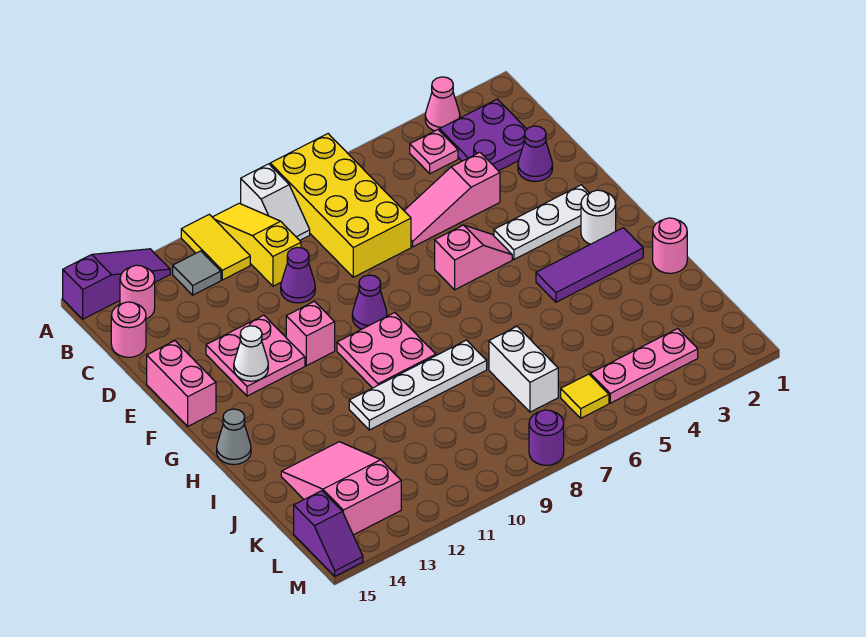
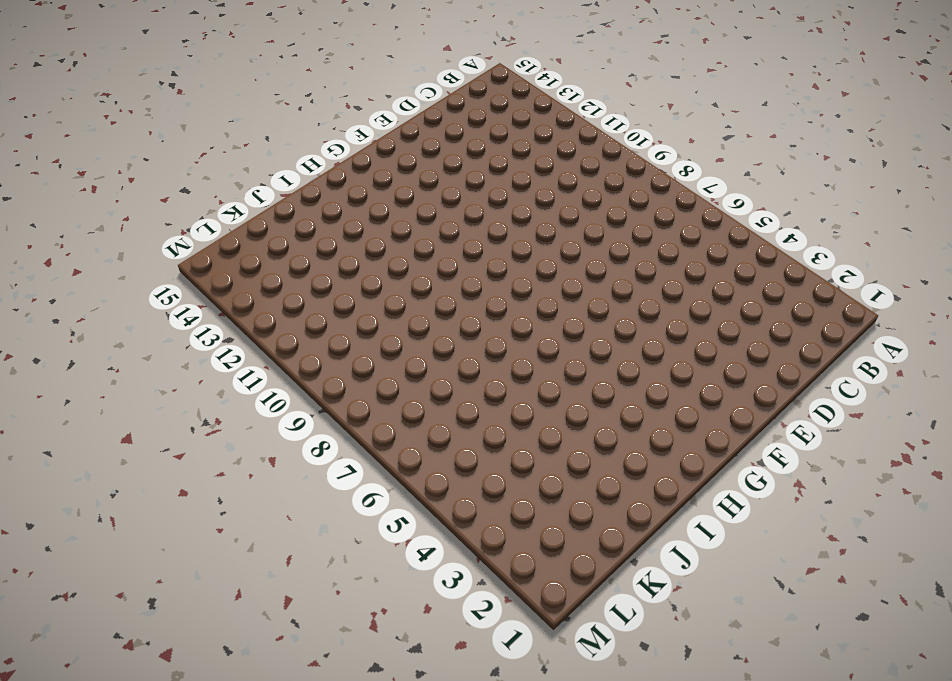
none -> pink cone A3 level 1
none -> yellow brick A7:D8 level 1
none -> white slope A9:B9 level 1 top A
none -> yellow slope A10:C10 level 1 top C

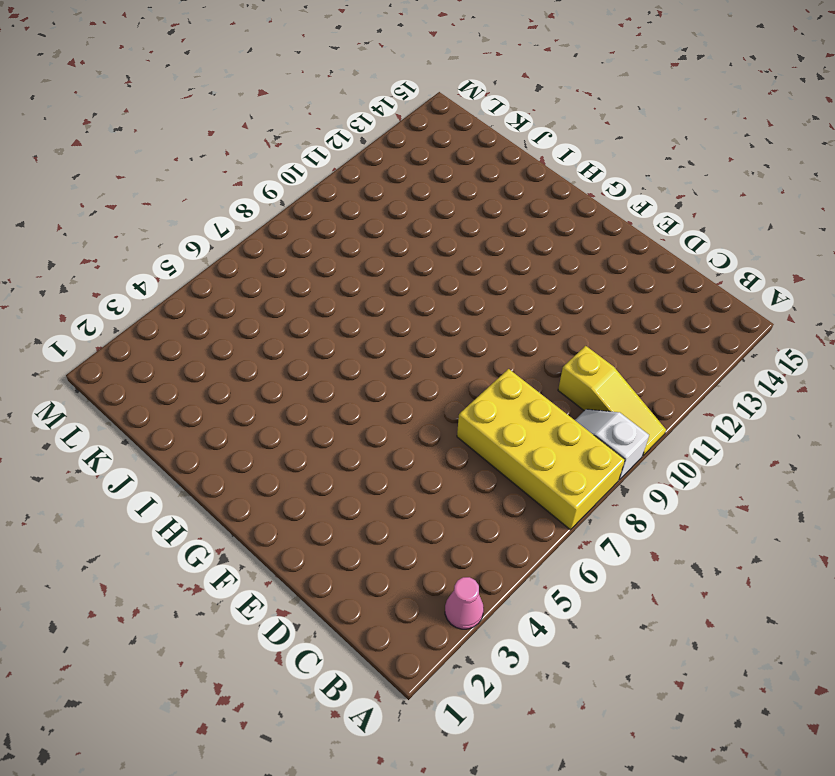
none -> yellow tile A11:B11 level 1
none -> purple slope A13:A15 level 1 top 15
none -> purple plate B2:C3 level 1
none -> pink plate B4 level 1

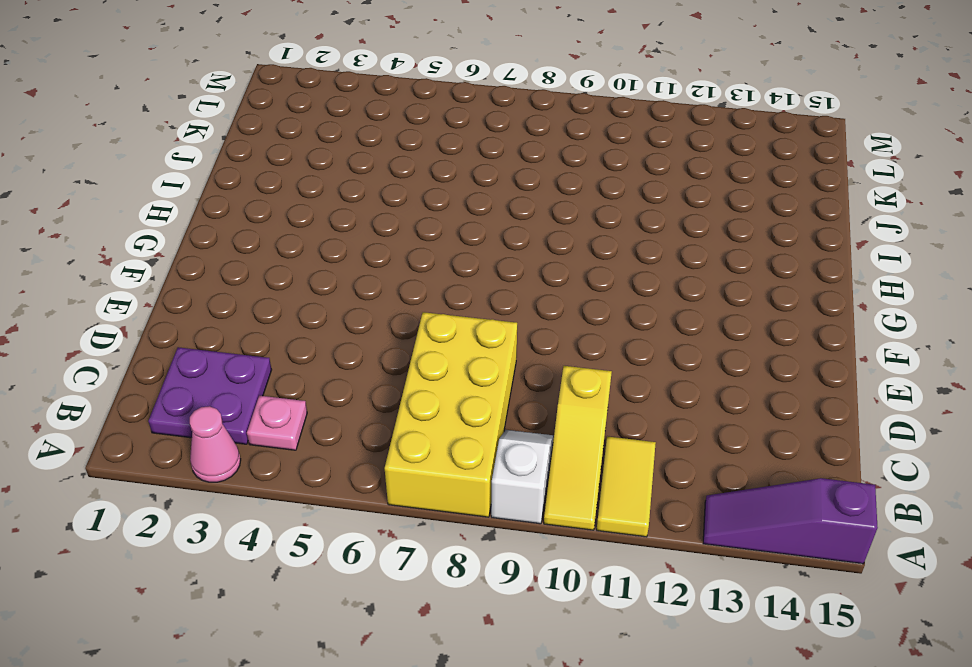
none -> grey tile B12 level 1
none -> pink round brick B14 level 1
none -> pink round brick C15 level 1
none -> purple cone D2 level 1

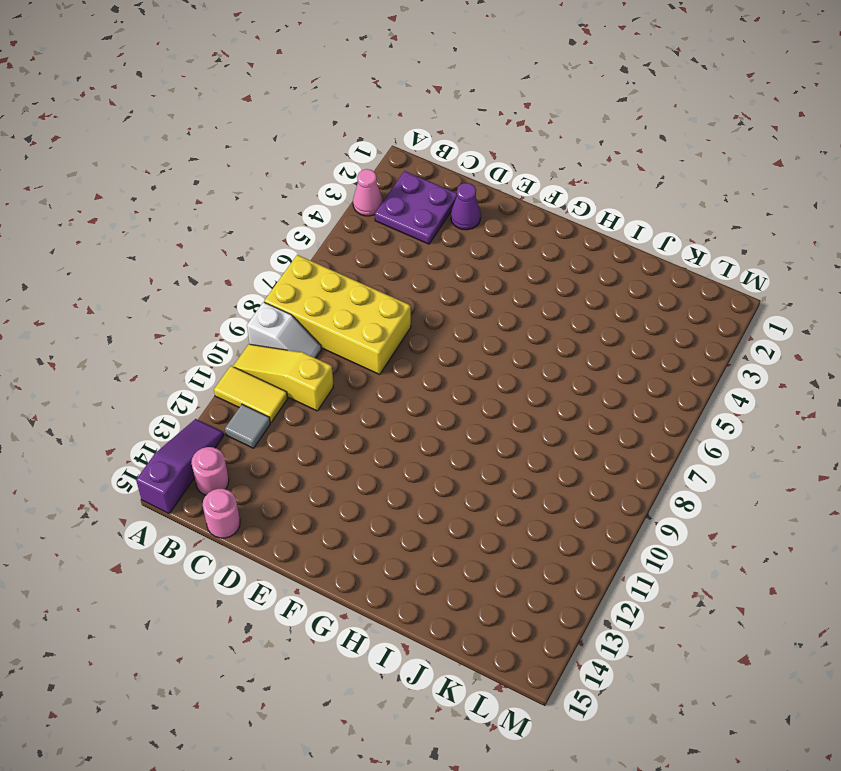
none -> pink plate B4 level 1
none -> pink slope D4:D6 level 1 top 4
none -> purple cone D10 level 1
none -> pink plate E12:F13 level 1

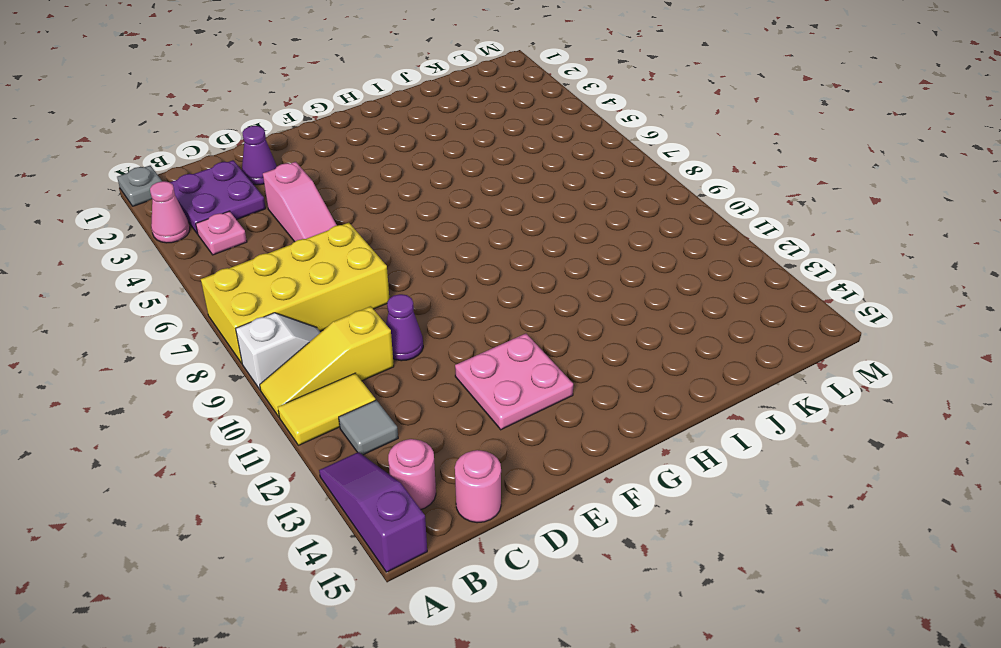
grey plate A1 level 1 -> none
none -> pink brick E15:F15 level 1
none -> white plate F2:F4 level 1
none -> pink slope F5:F6 level 1 top 6
none -> purple cone F9 level 1

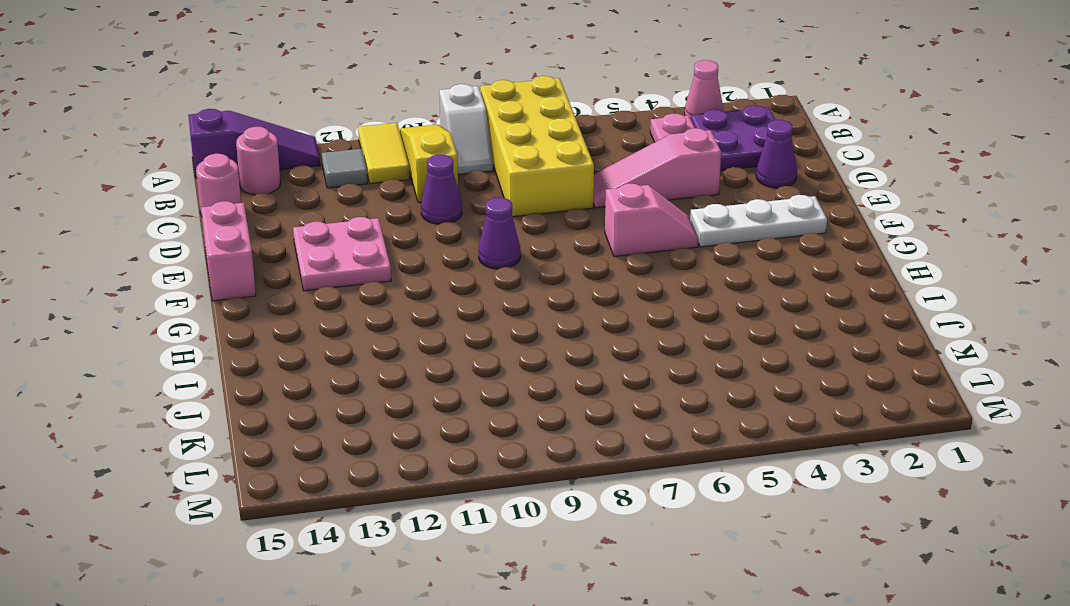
none -> pink brick F11 level 1
none -> white round brick G2 level 1
none -> pink plate G9:H10 level 1
none -> purple tile H2:H4 level 1

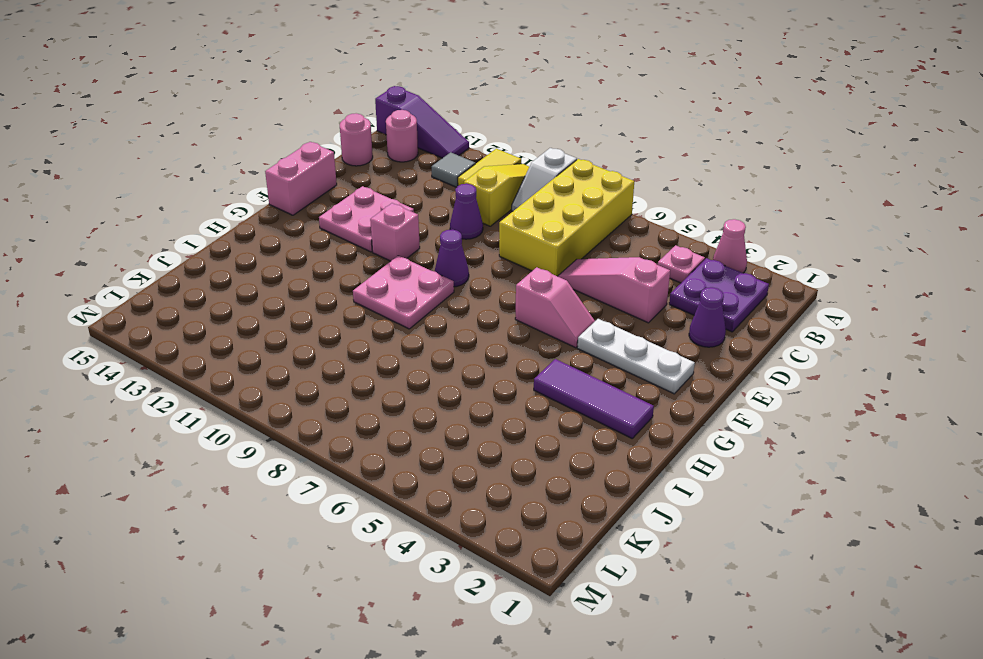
none -> white round brick G2 level 1
none -> grey cone H15 level 1
none -> pink round brick I1 level 1
none -> white plate I8:I11 level 1

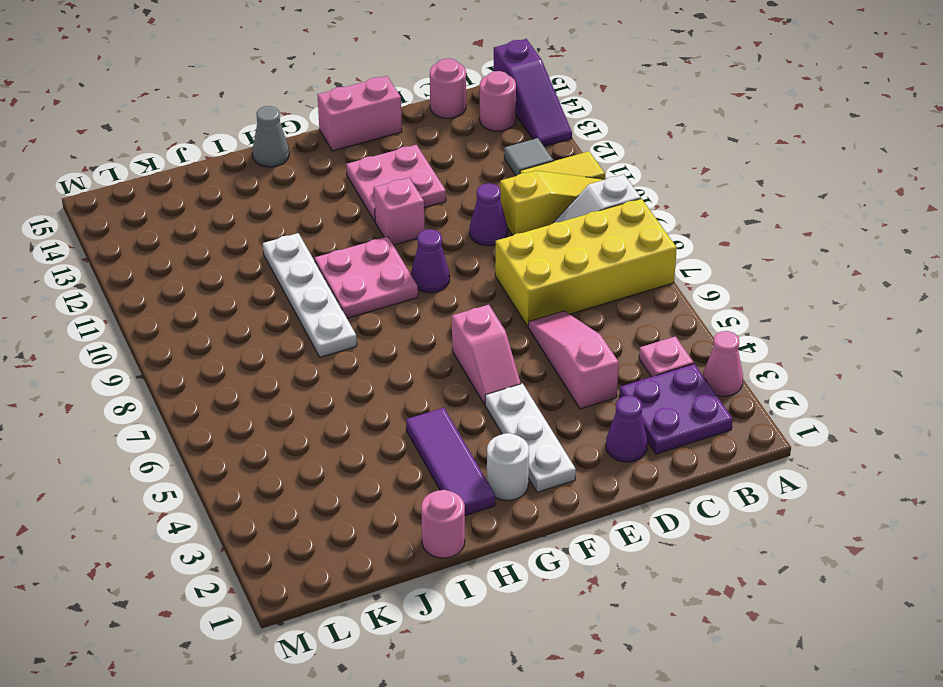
none -> white brick J7:K7 level 1
none -> pink slope J13:L14 level 1 top L
none -> pink plate L3:L5 level 1
none -> yellow tile L6 level 1

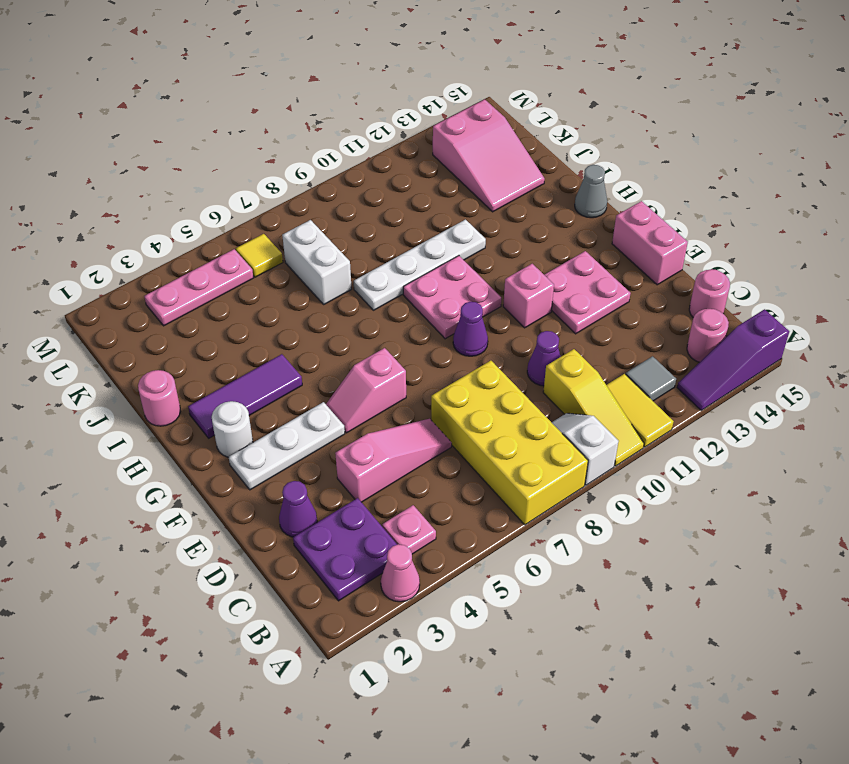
none -> purple slope L15:M15 level 1 top L
none -> purple round brick M8 level 1
none -> white cone F13 level 2

